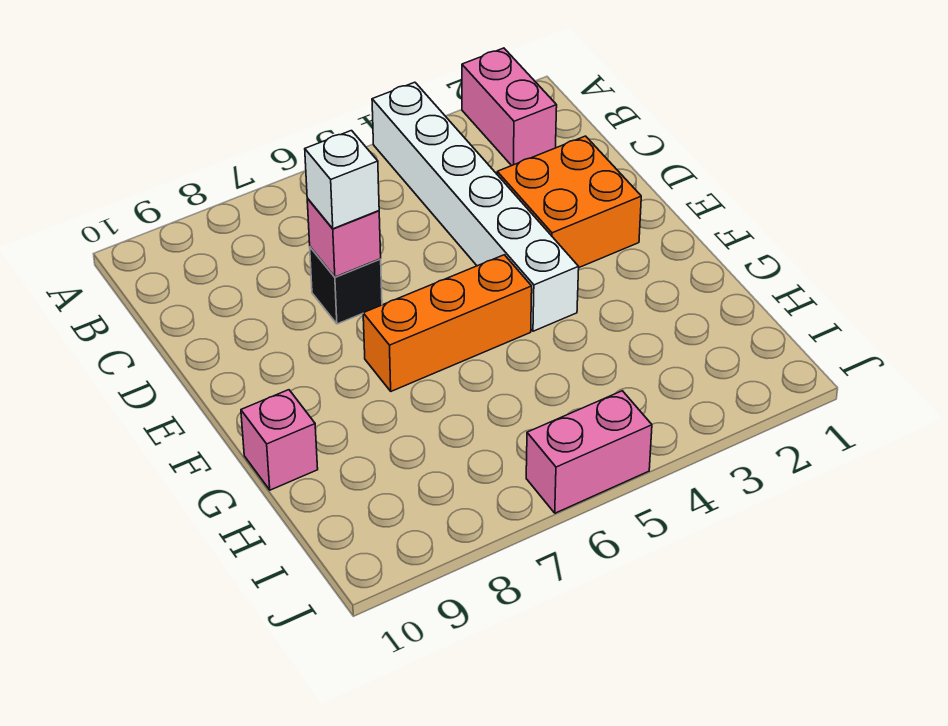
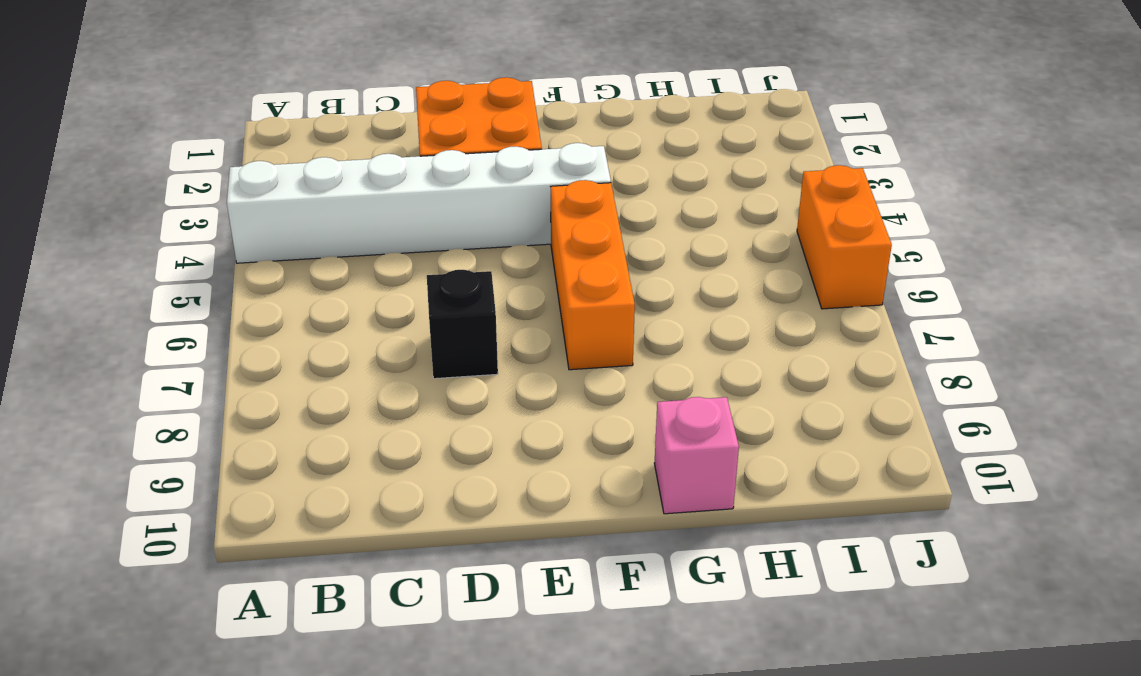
orange brick J5:J6 level 1 -> pink brick J5:J6 level 1
none -> pink brick A2:B2 level 1
none -> pink brick D7 level 2

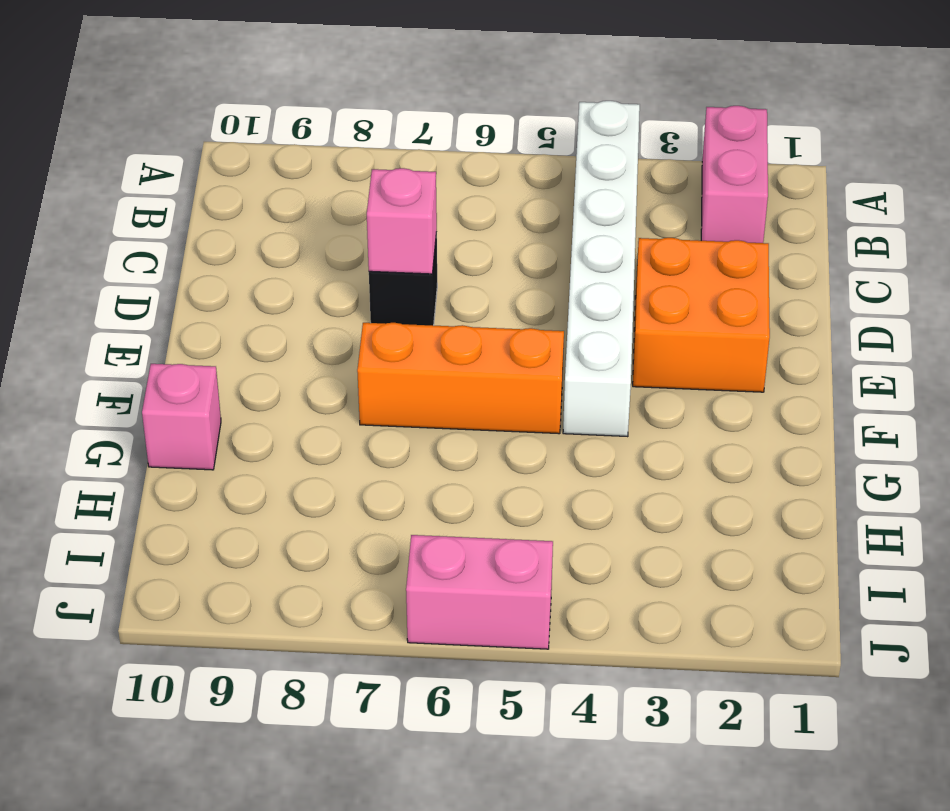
none -> white brick D7 level 3

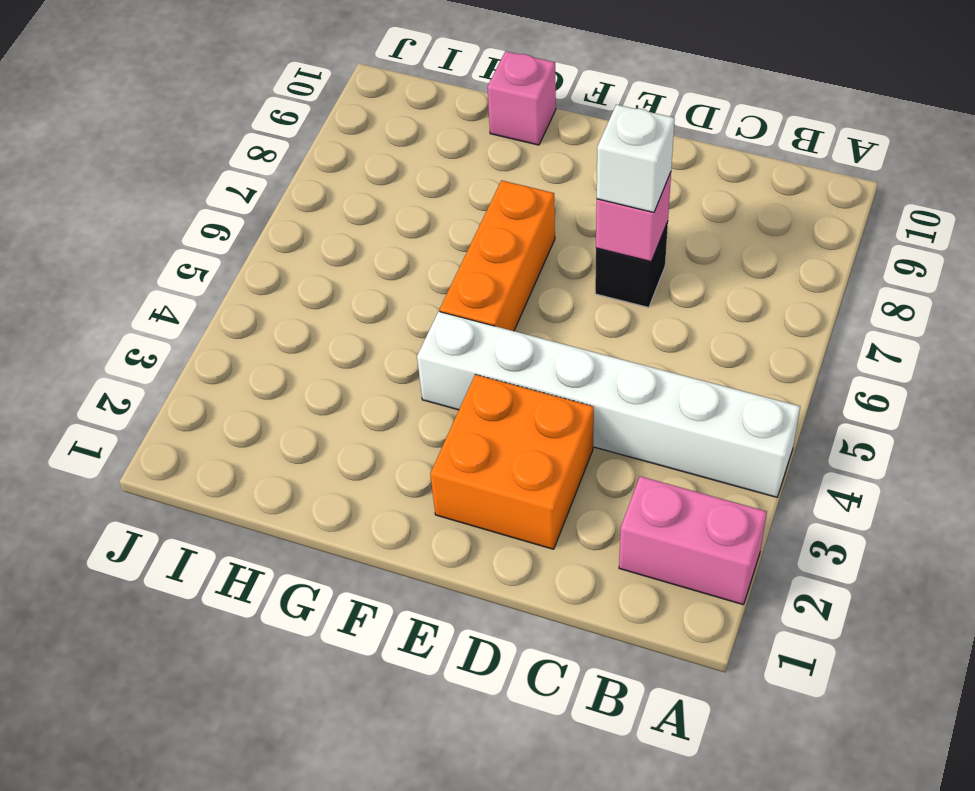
none -> pink brick J5:J6 level 1

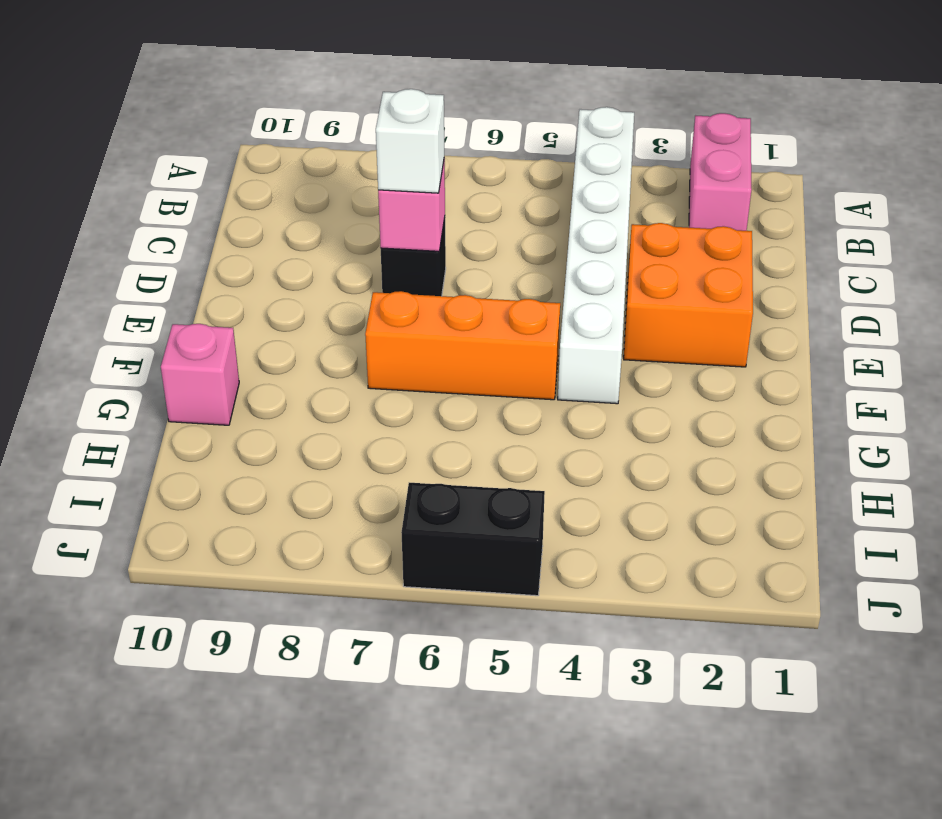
black brick J5:J6 level 1 -> pink brick J5:J6 level 1

